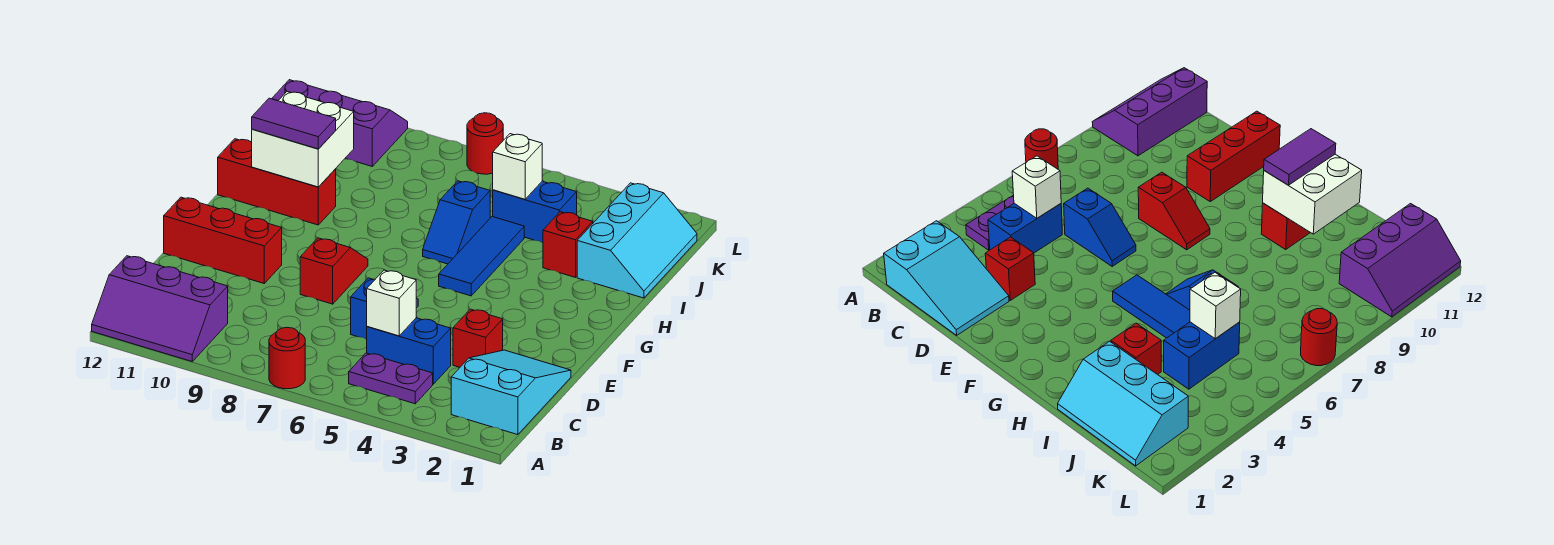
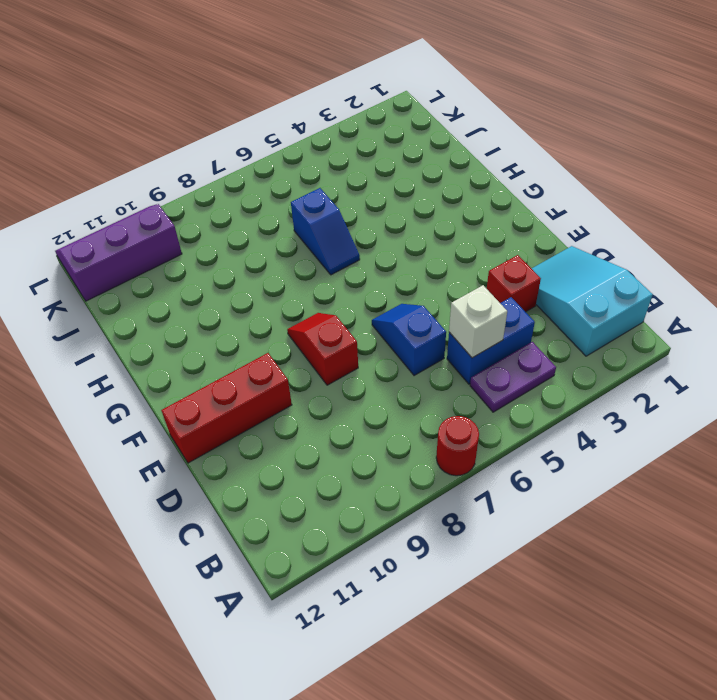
none -> purple slope A10:B12 level 1 top B
none -> blue tile G5:I5 level 1
none -> red brick H10:H12 level 1

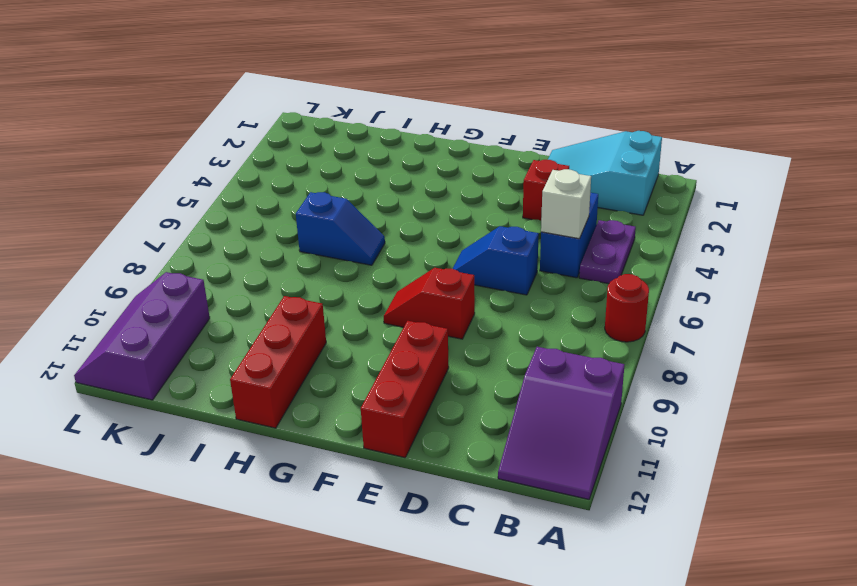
purple slope A10:B12 level 1 top 10 -> purple slope A10:B12 level 1 top B
none -> blue tile G5:I5 level 1
none -> cyan slope I1:K2 level 1 top 2
none -> red brick I3 level 1

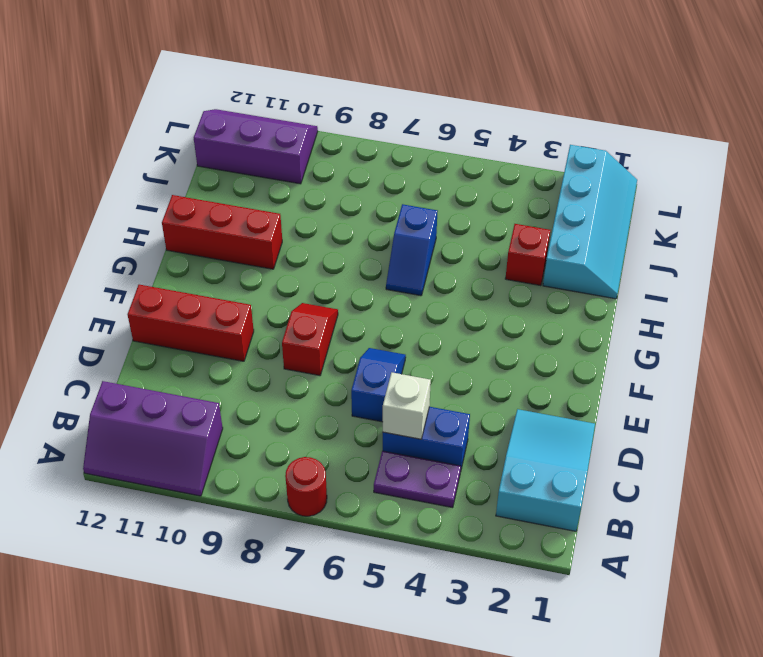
cyan slope I1:L2 level 1 top 2 -> cyan slope I1:K2 level 1 top 2
none -> red brick D3 level 1
none -> blue tile G5:I5 level 1
none -> blue brick J4:J5 level 1

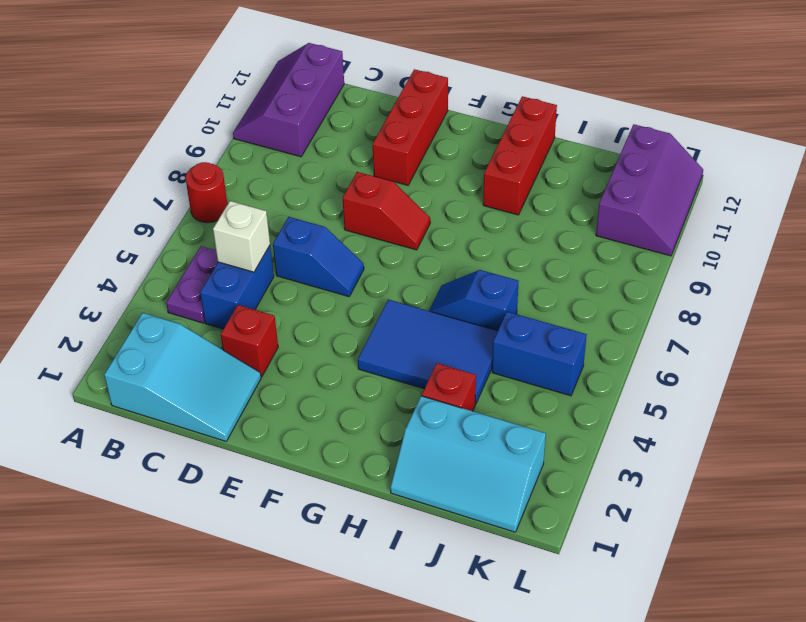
blue tile G4:I5 level 1 -> blue tile G5:I5 level 1
blue brick J5:K5 level 1 -> blue brick J4:J5 level 1
none -> red round brick L7 level 1
none -> white brick H10:I11 level 2
none -> white brick J5 level 2

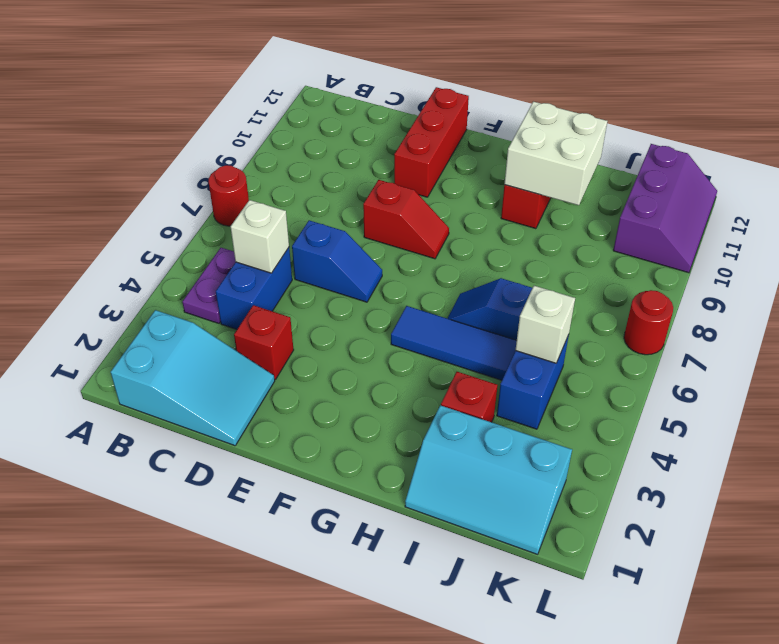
none -> purple slope A10:B12 level 1 top B
none -> purple tile H10:H11 level 3

